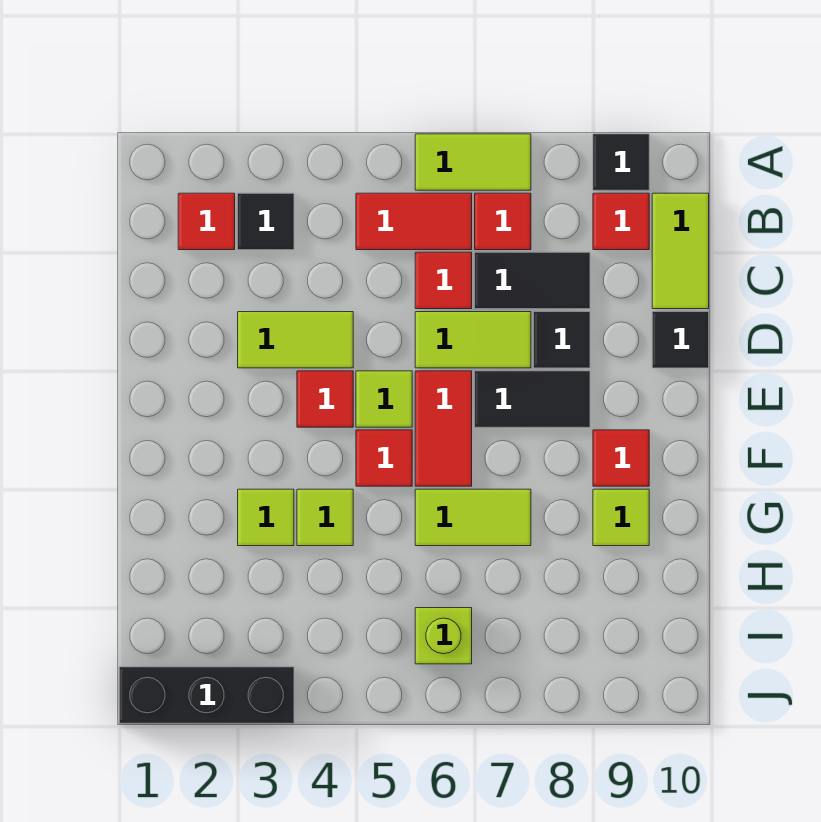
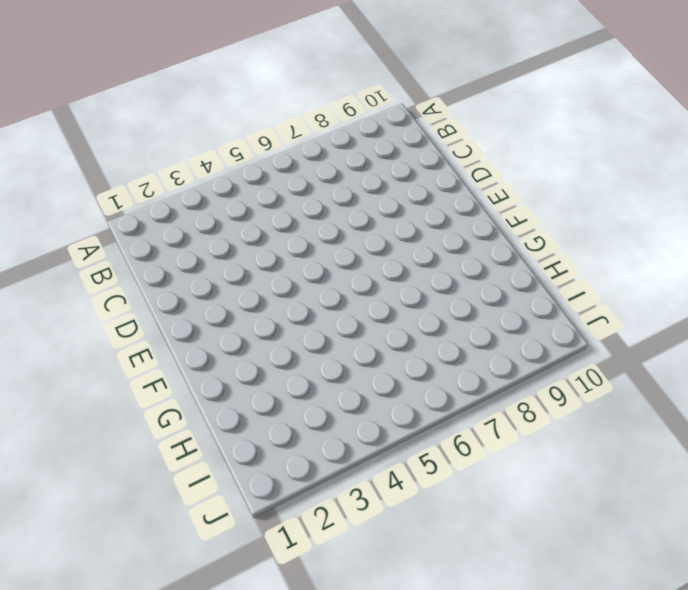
none -> lime tile A6:A7 level 1
none -> black tile A9 level 1
none -> red tile B2 level 1

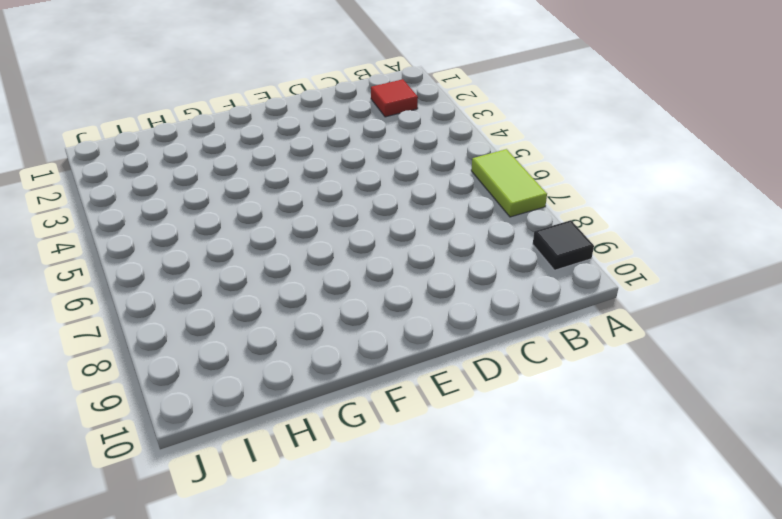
none -> black tile B3 level 1
none -> red tile B5:B6 level 1
none -> red tile B7 level 1

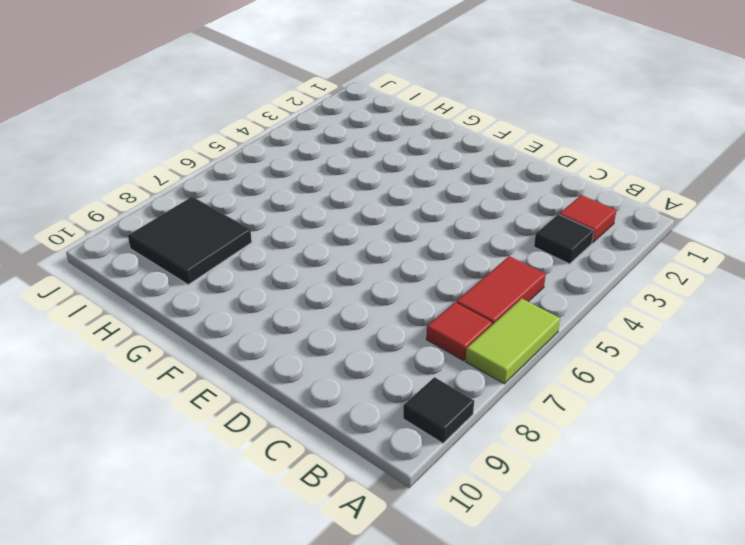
black tile H8:I9 level 1 -> none
none -> red tile B9 level 1
none -> lime tile B10:C10 level 1
none -> red tile C6 level 1

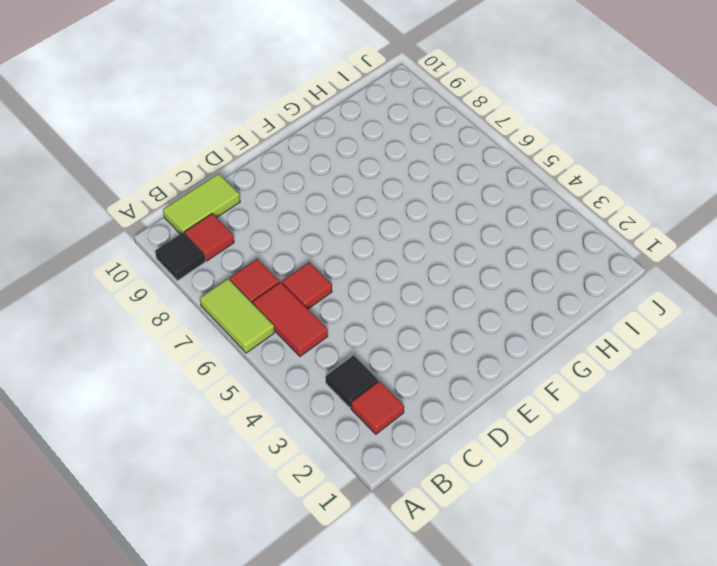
none -> black tile C7:C8 level 1
none -> lime tile D3:D4 level 1
none -> lime tile D6:D7 level 1

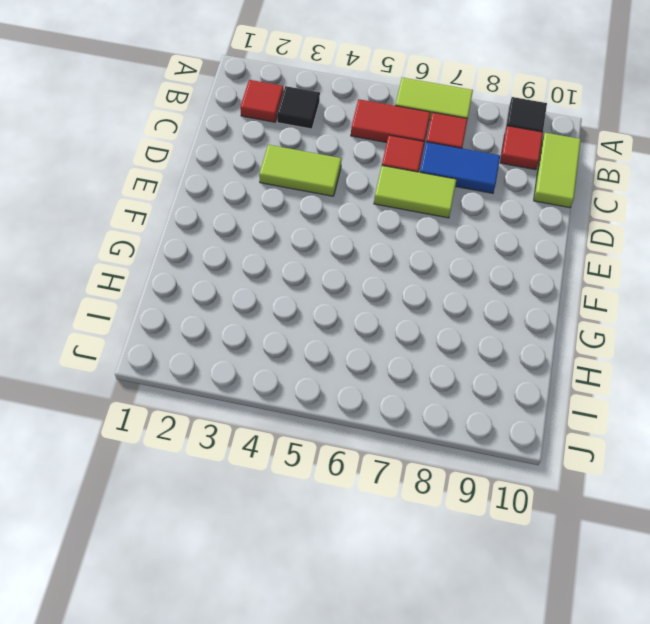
blue tile C7:C8 level 1 -> black tile C7:C8 level 1
none -> black tile D8 level 1
none -> black tile D10 level 1
none -> red tile E4 level 1

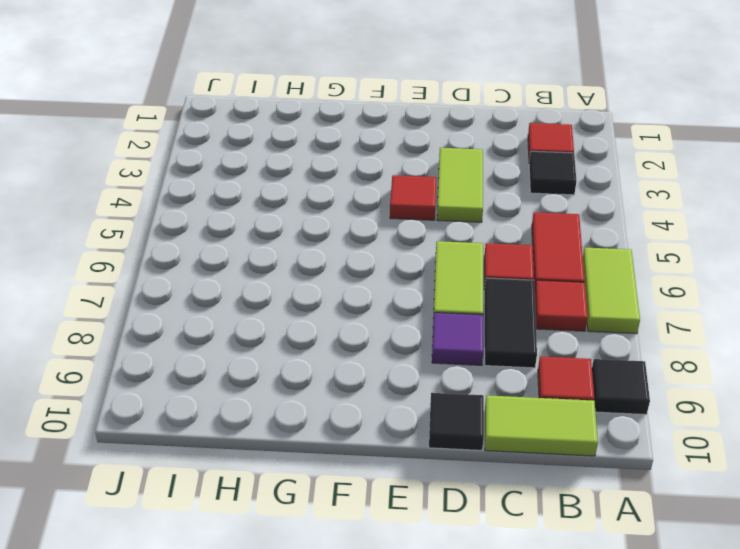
purple tile D8 level 1 -> black tile D8 level 1
none -> lime tile E5 level 1
none -> red tile E6:F6 level 1
none -> black tile E7:E8 level 1

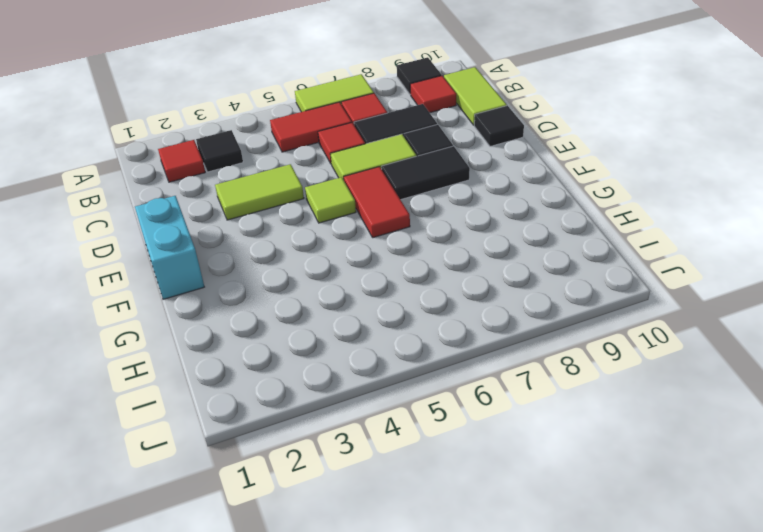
cyan brick E1:F1 level 1 -> none
none -> red tile E4 level 1
none -> red tile F5 level 1
none -> red tile F9 level 1

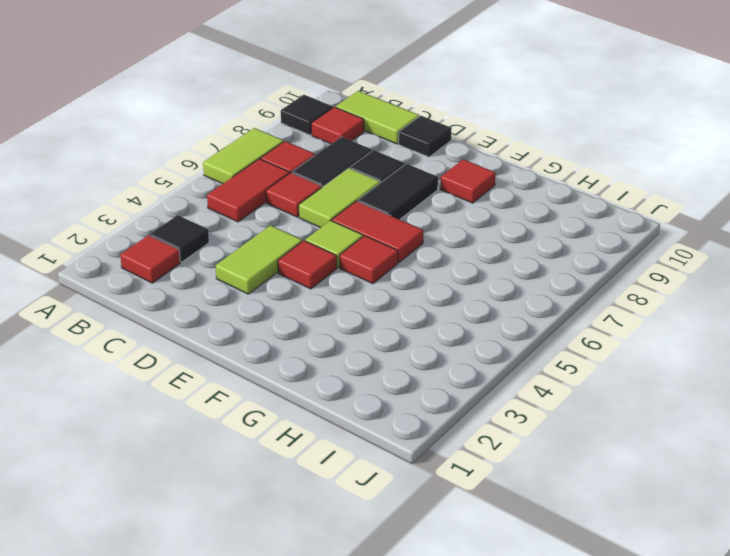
none -> lime tile G3 level 1
none -> lime tile G4 level 1
none -> lime tile G6:G7 level 1

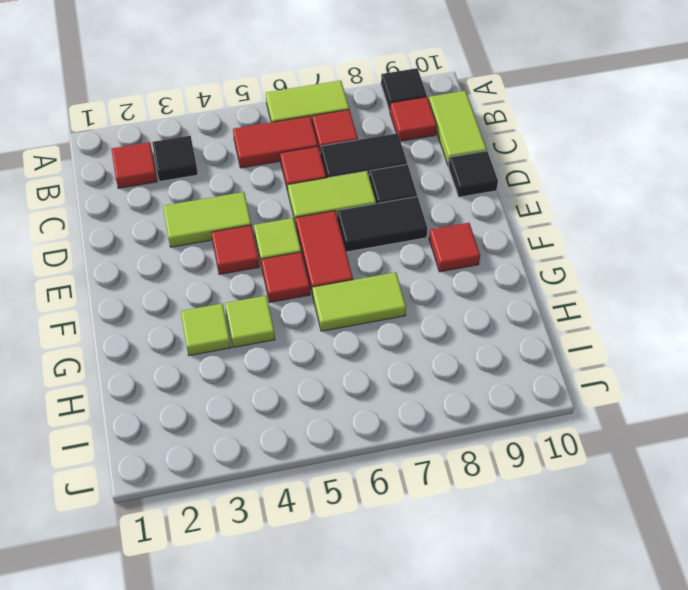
none -> lime tile G9 level 1
none -> lime brick I6 level 1
none -> black brick J1:J3 level 1

